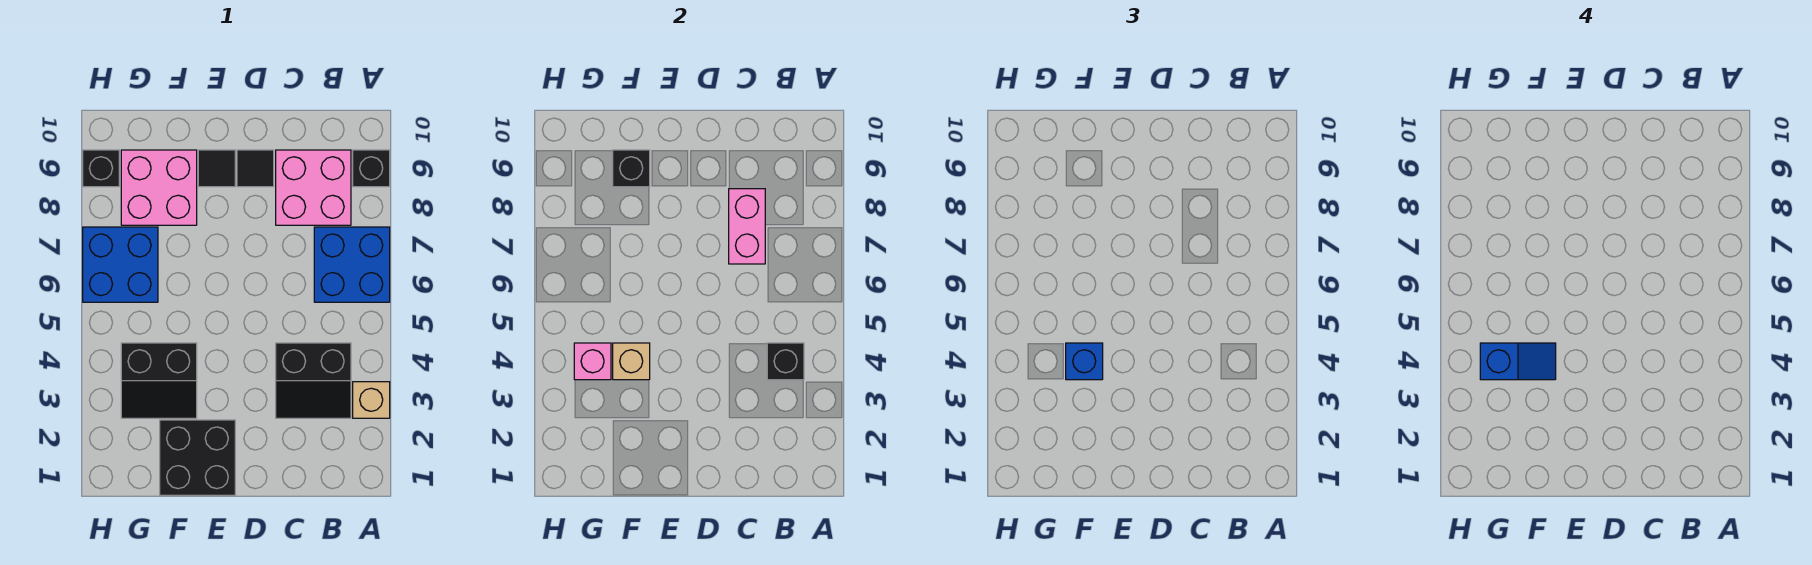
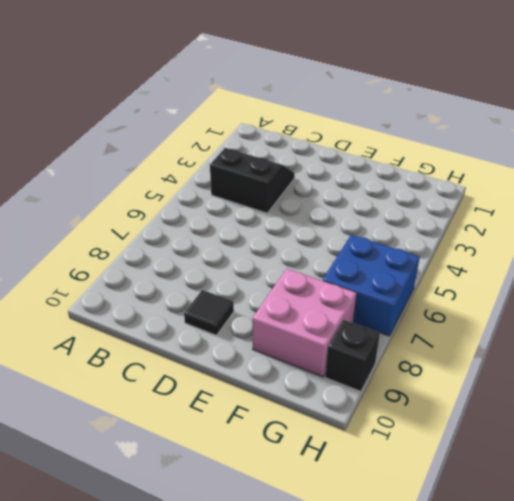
none -> tan brick A3 level 1
none -> blue brick A6:B7 level 1
none -> black brick A9 level 1

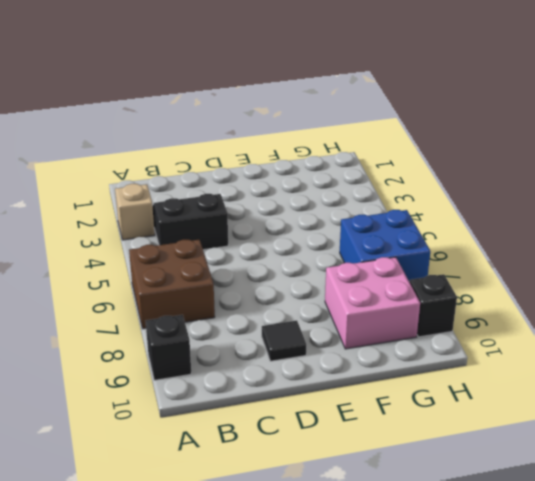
brown brick A6:B7 level 1 -> blue brick A6:B7 level 1
none -> pink brick B8:C9 level 1
none -> black brick E1:F2 level 1
none -> black tile E9 level 1

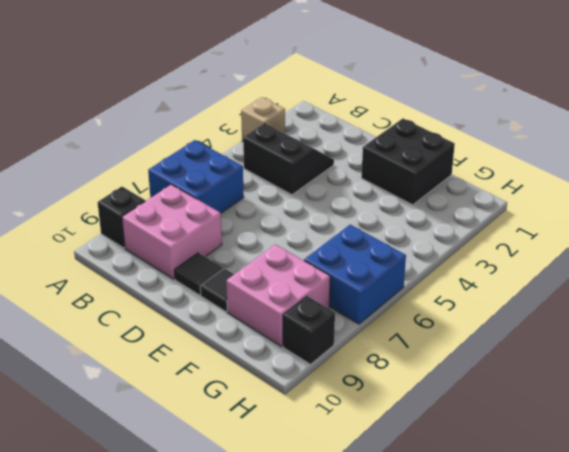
none -> black slope F3:G4 level 1 top 4
none -> black brick B4 level 2
none -> pink brick C7:C8 level 2

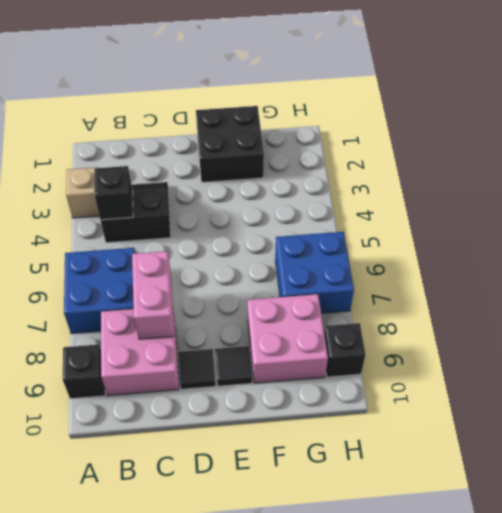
none -> black slope F3:G4 level 1 top 4
none -> tan brick F4 level 2
none -> black brick F9 level 2

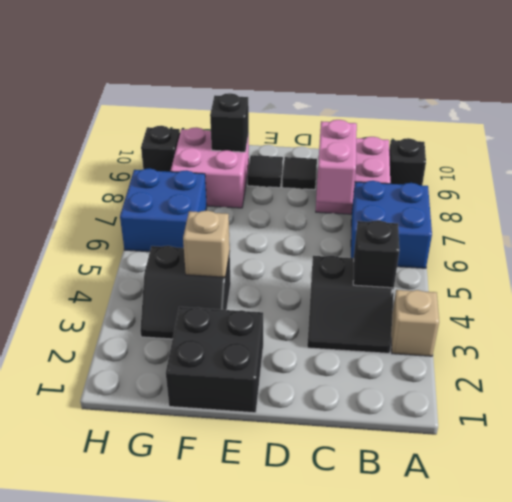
none -> pink brick G4 level 2
none -> blue brick F4 level 3
none -> blue slope F4:G4 level 4 top G

